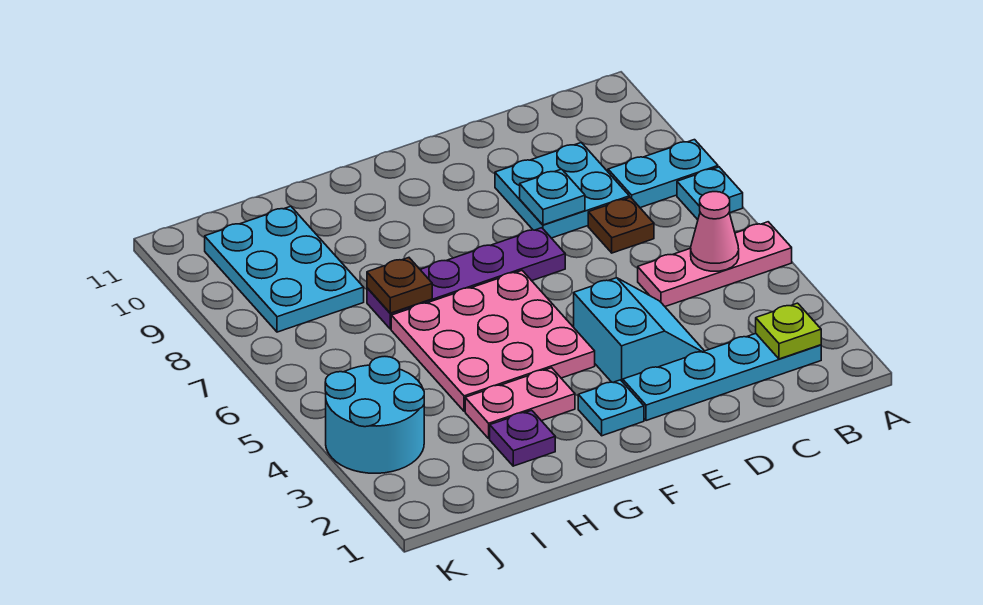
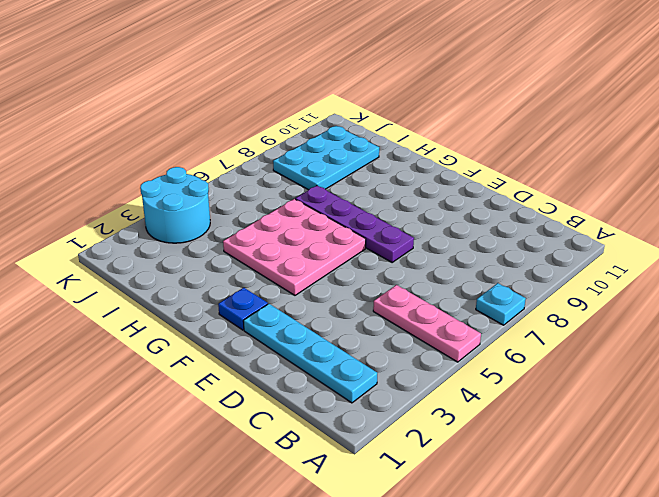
blue plate F2 level 1 -> cyan plate F2 level 1
none -> cyan plate A8:B8 level 1
none -> brown plate C7 level 1
none -> cyan plate C8:D9 level 1

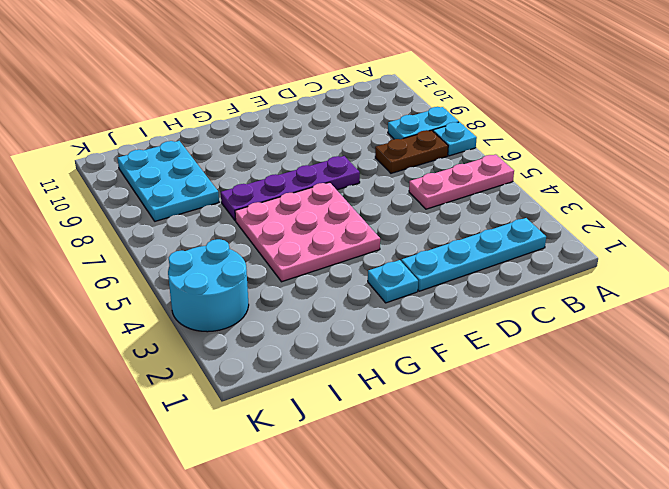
brown plate B7:C7 level 1 -> brown plate C7 level 1
none -> cyan plate C8:D9 level 1
none -> cyan slope D3:E4 level 1 top E
none -> pink plate G3:H3 level 1

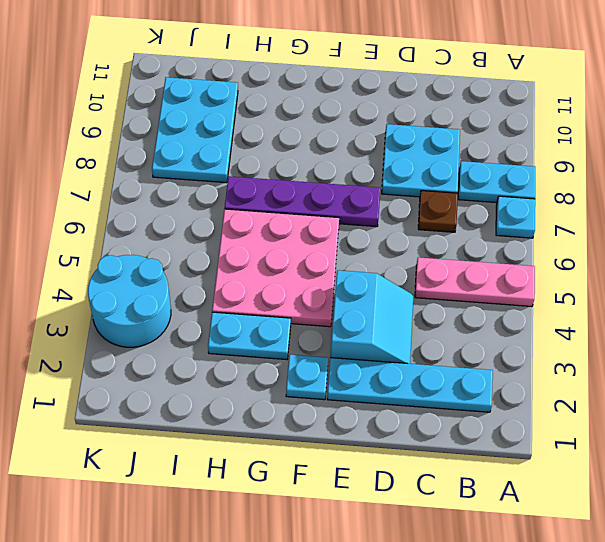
cyan plate G3:H3 level 1 -> pink plate G3:H3 level 1
none -> purple plate H2 level 1
none -> lime plate B2 level 2
none -> pink cone B5 level 2

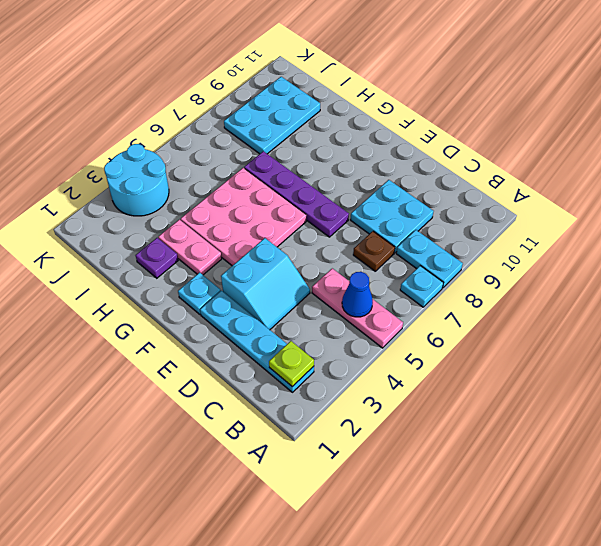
blue cone B5 level 2 -> pink cone B5 level 2
none -> cyan plate D8 level 2
none -> brown plate H7 level 2

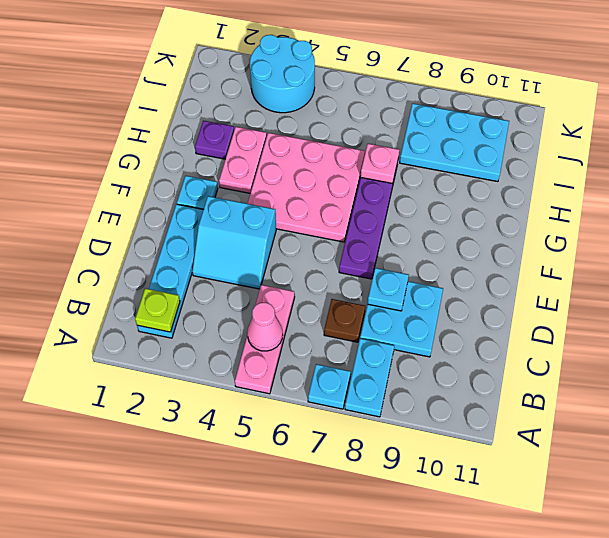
pink plate H7 level 2 -> brown plate H7 level 2

